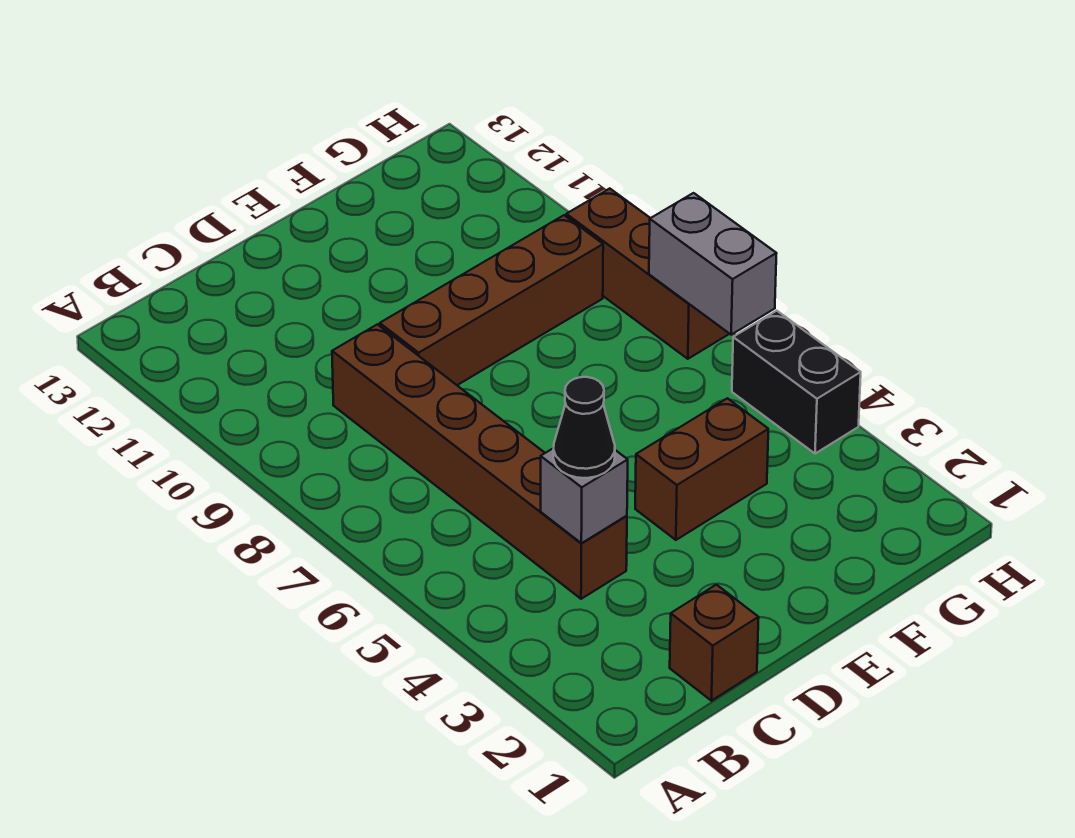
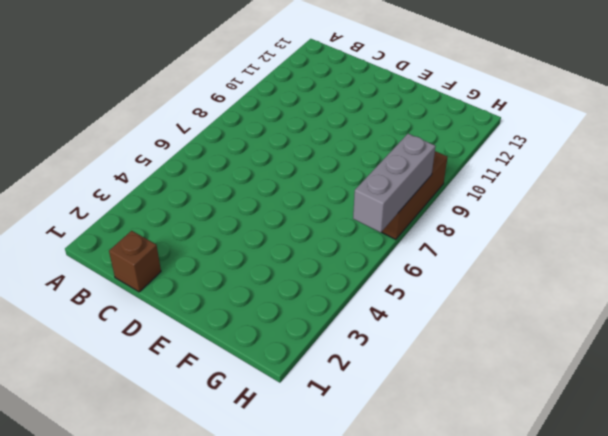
grey brick H6:H8 level 2 -> grey brick H6:H7 level 2
none -> brown brick C4:C9 level 1
none -> brown brick D9:G9 level 1

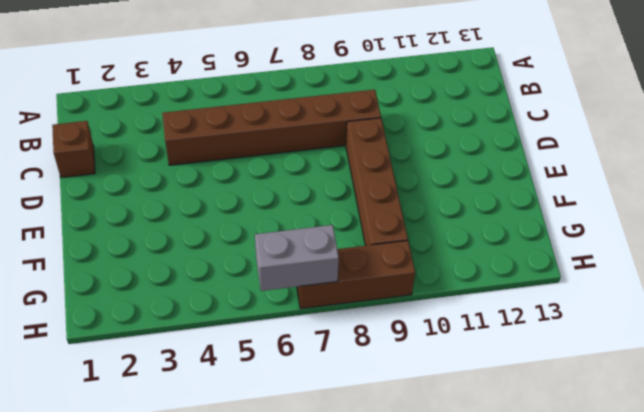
none -> brown brick E4:F4 level 1
none -> black brick H4:H5 level 1

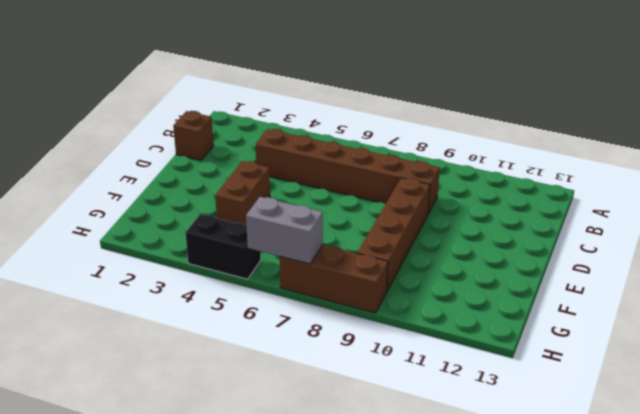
none -> grey brick C4 level 2
none -> black cone C4 level 3

